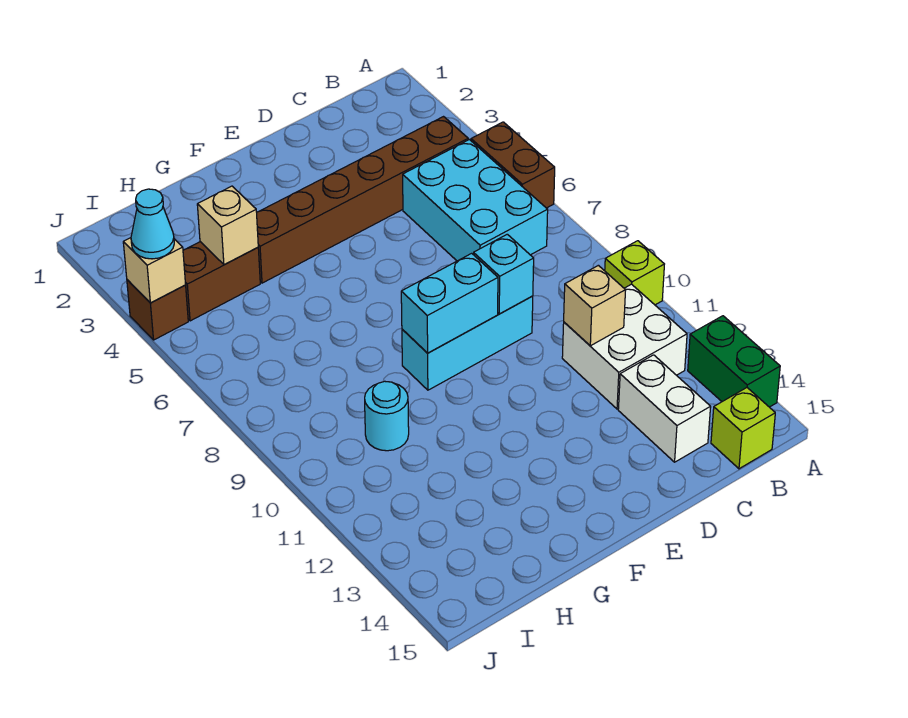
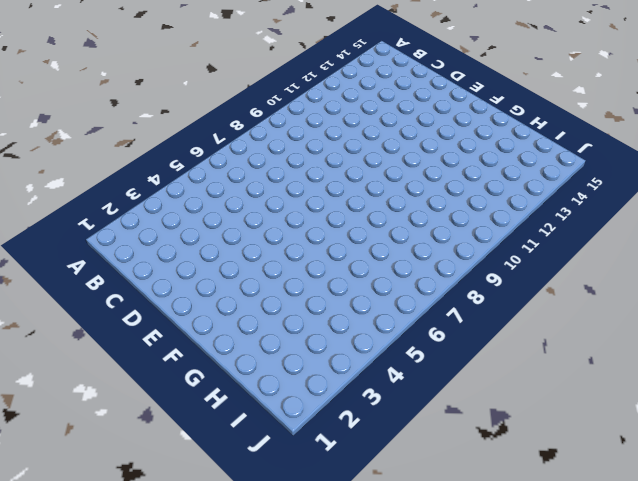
none -> brown brick A5:A6 level 1
none -> lime brick A10 level 1
none -> green brick A13:A14 level 1

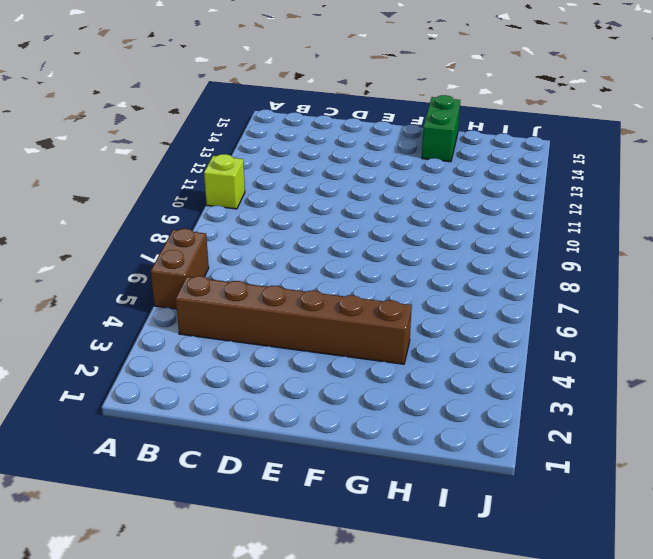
green brick G14:G15 level 1 -> green brick A13:A14 level 1
none -> cyan brick B5:C7 level 1
none -> white brick B11:C12 level 1
none -> lime brick B15 level 1

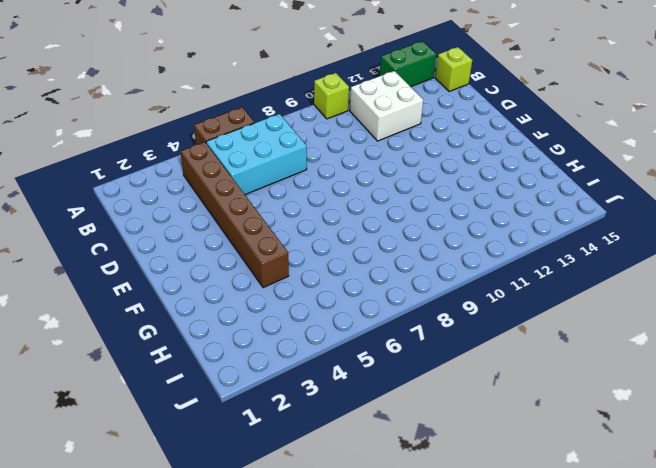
none -> white brick C13:C14 level 1
none -> cyan brick D9:F9 level 1
none -> brown brick H4:I4 level 1

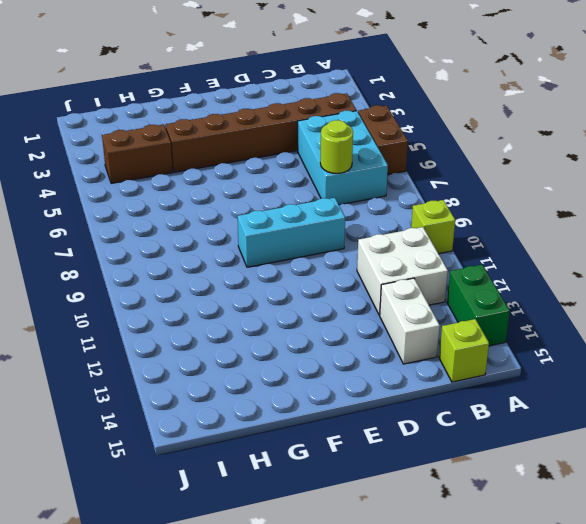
lime round brick C7 level 2 -> none
none -> cyan round brick H10 level 1
none -> brown brick J4 level 1
none -> tan brick C11 level 2

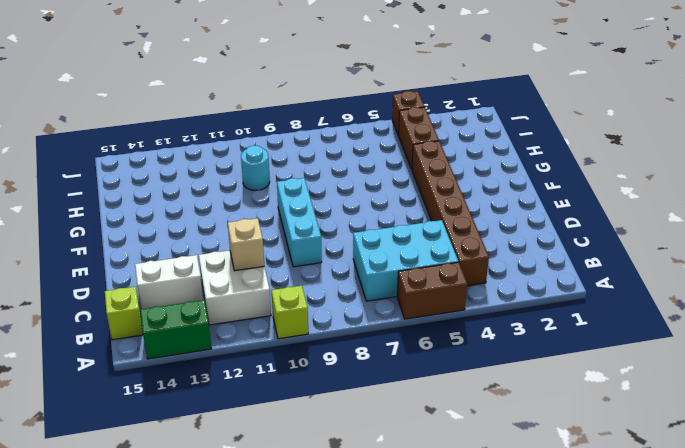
none -> cyan brick D9 level 2
none -> cyan brick E9:F9 level 2
none -> tan brick H4 level 2

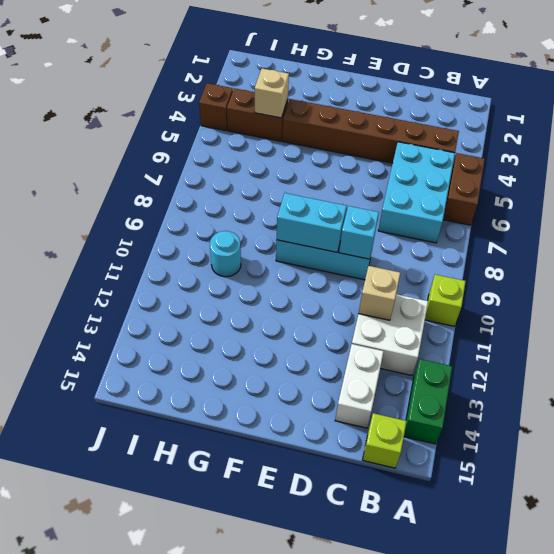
none -> tan brick J4 level 2
none -> cyan cone J4 level 3

